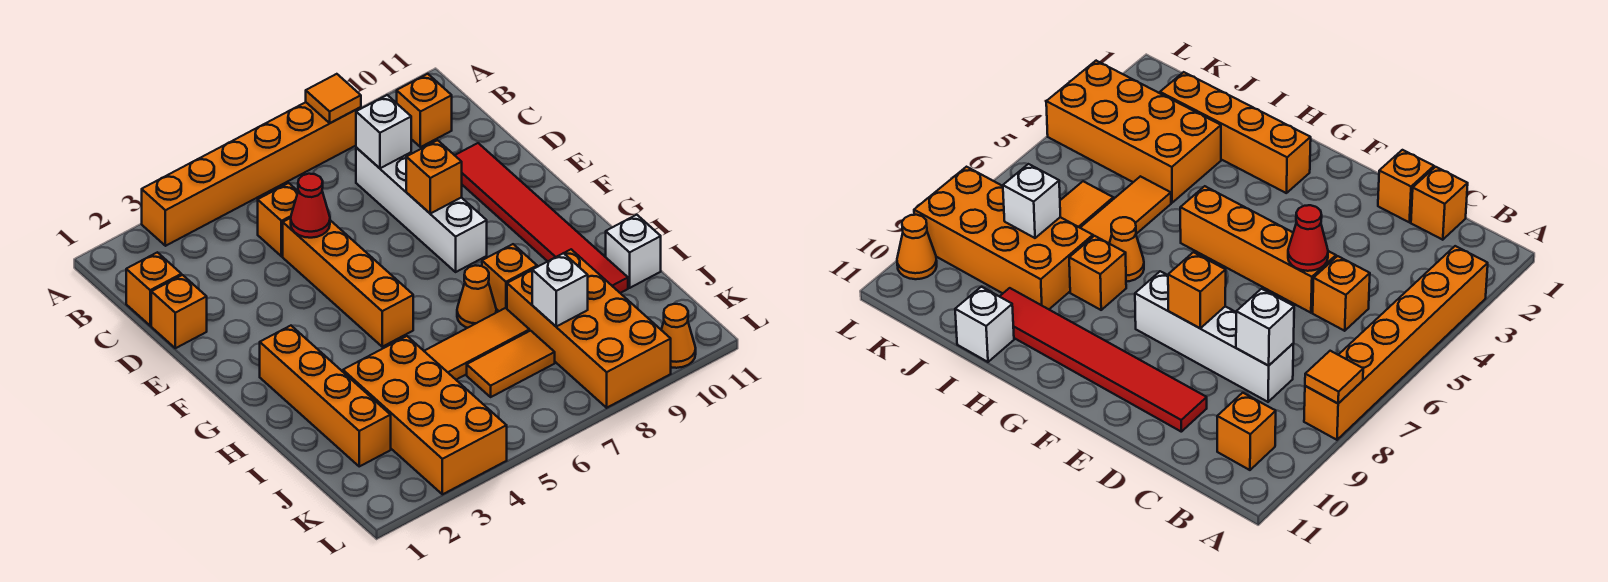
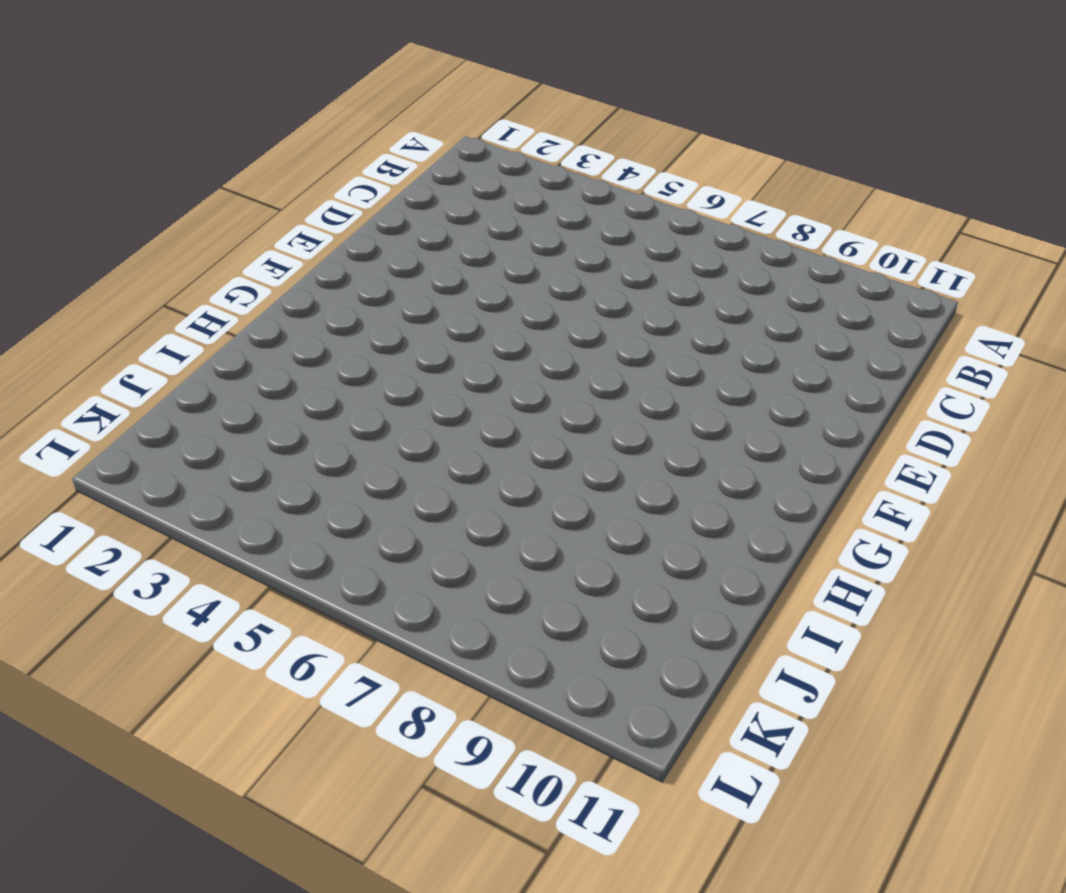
none -> orange brick A3:A8 level 1
none -> orange brick B10 level 1
none -> orange brick C1 level 1

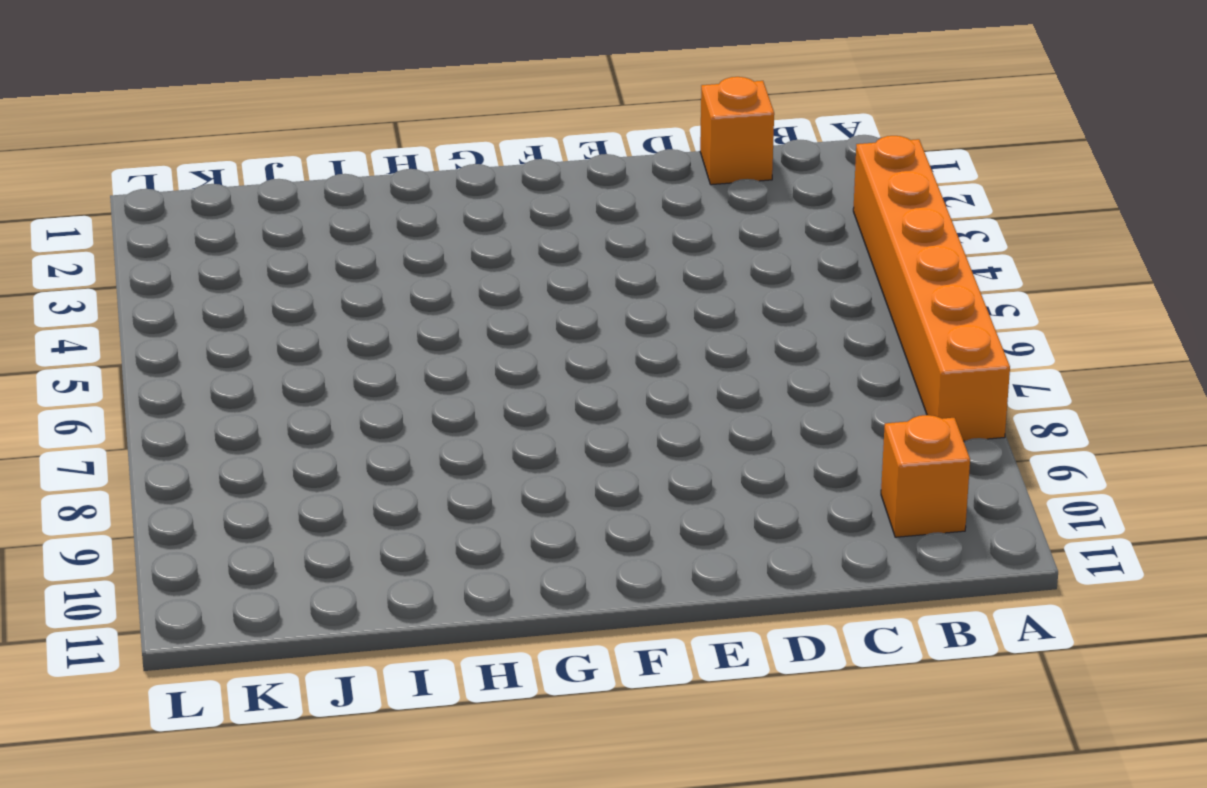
none -> orange brick C5 level 1
none -> white brick C8:F8 level 1
none -> orange brick D1 level 1

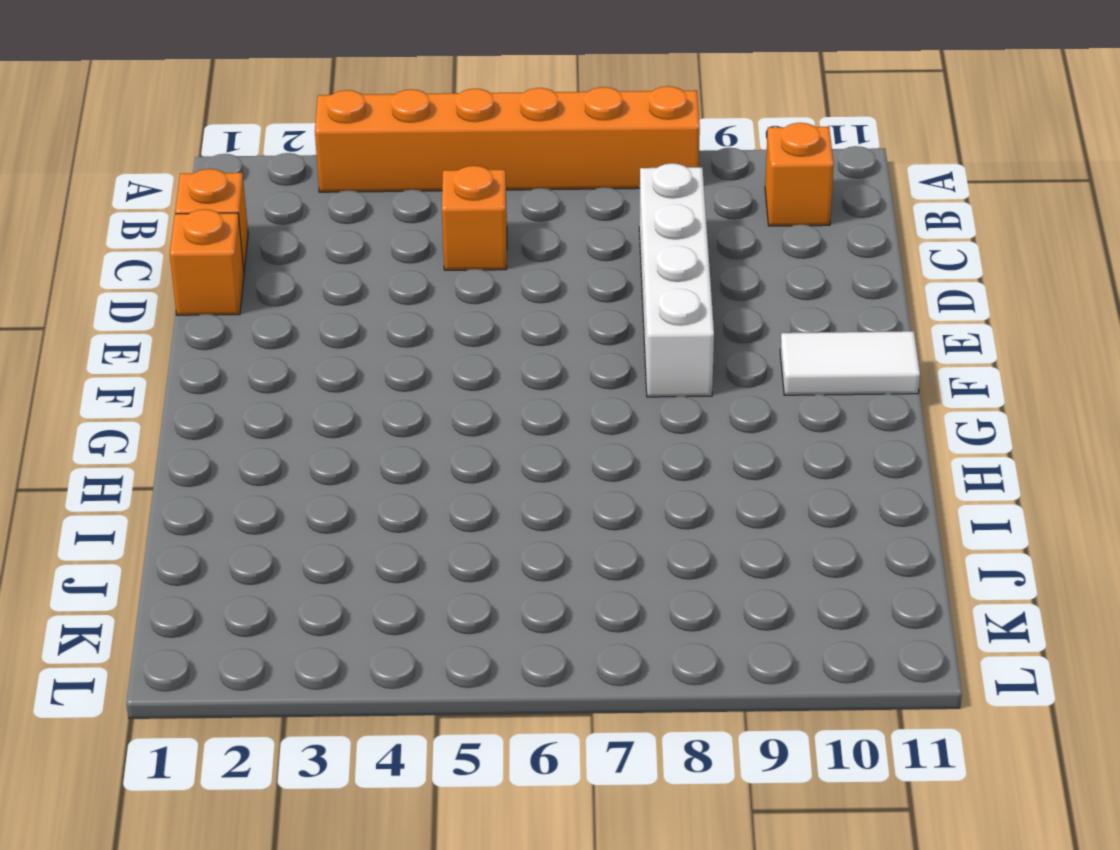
white tile F10:F11 level 1 -> red tile D10:I10 level 1
none -> orange brick D5:G5 level 1
none -> orange brick G2:J2 level 1
none -> orange cone H7 level 1

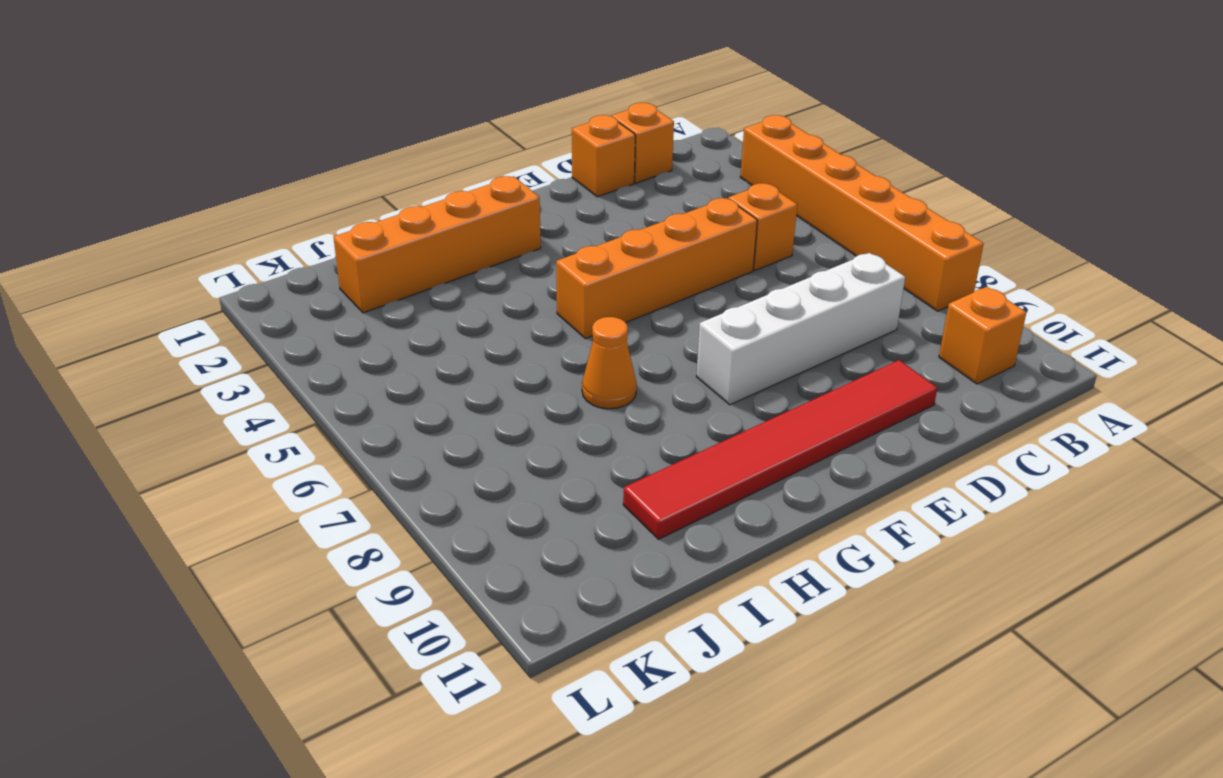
none -> orange brick H8 level 1
none -> orange brick I3:L4 level 1
none -> orange tile I5:I7 level 1

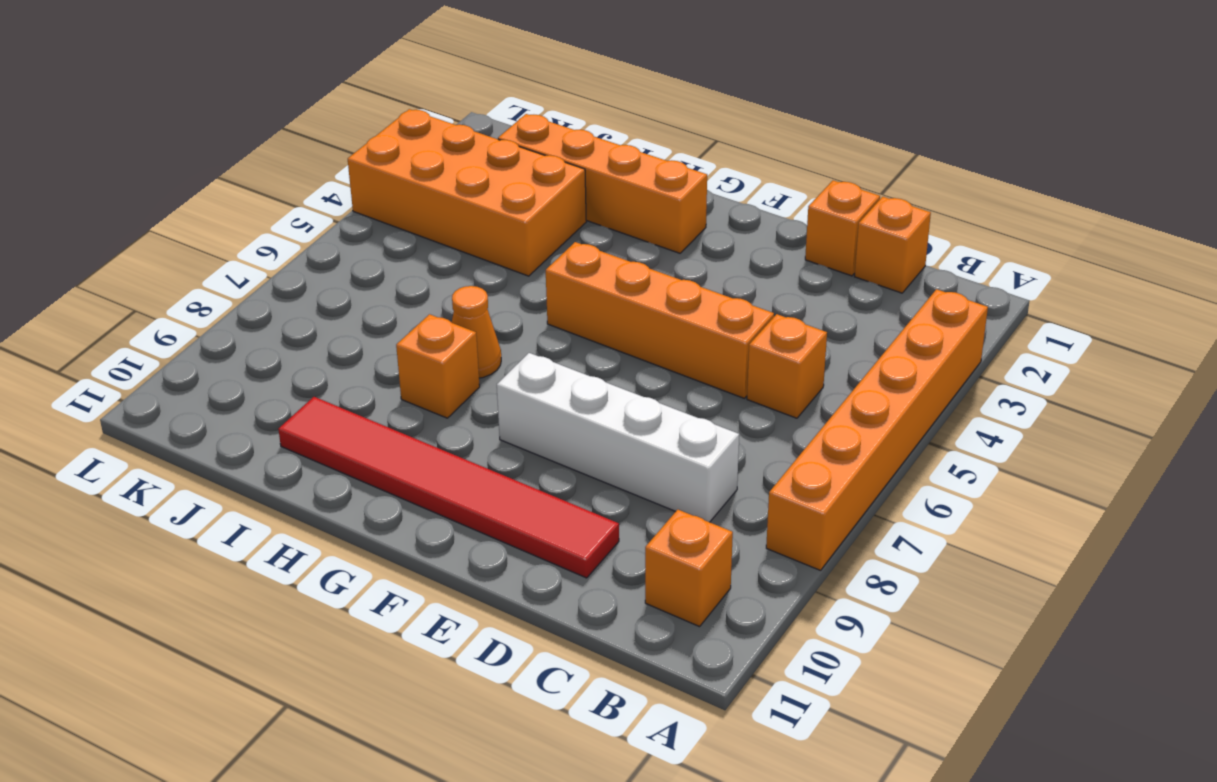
none -> orange tile I5:I7 level 1
none -> orange brick I8:L9 level 1
none -> white brick I11 level 1

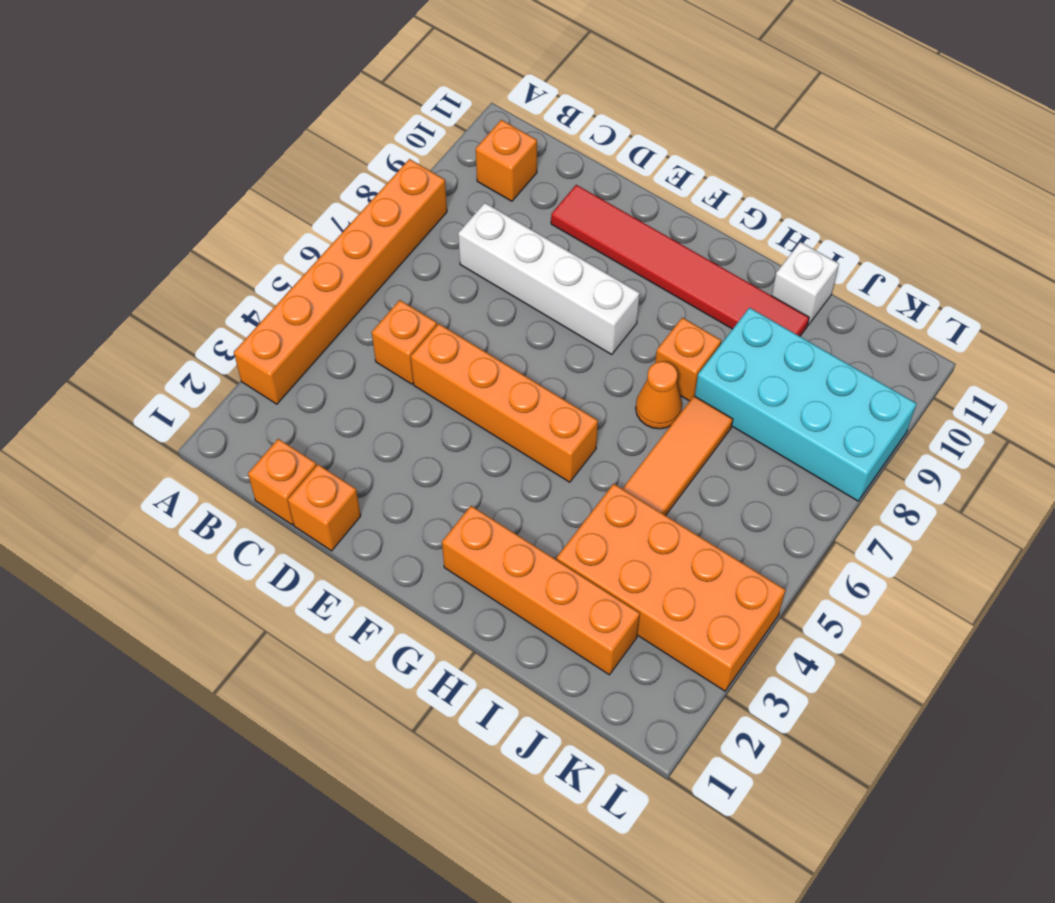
cyan brick I8:L9 level 1 -> orange brick I8:L9 level 1
none -> orange tile J6:J7 level 1
none -> orange cone L10 level 1
none -> orange tile A8 level 2

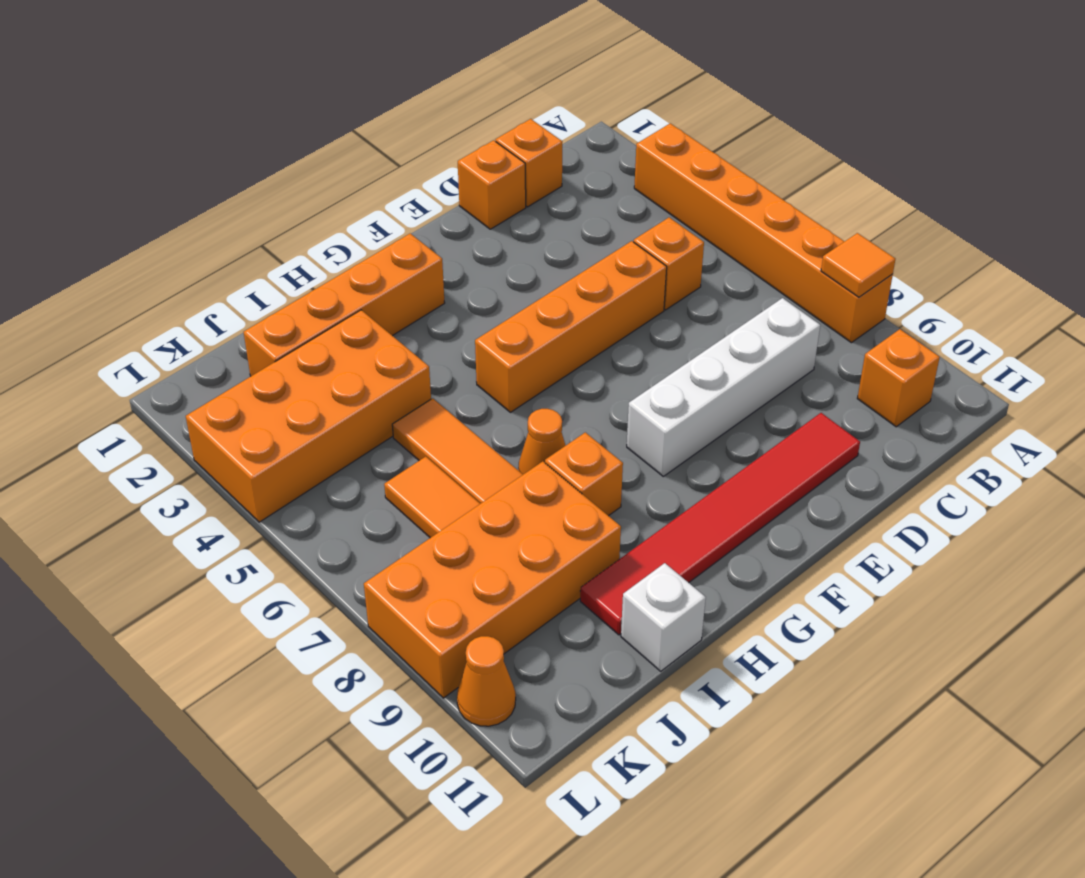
none -> white brick C8 level 2
none -> red cone D5 level 2
none -> orange brick E8 level 2

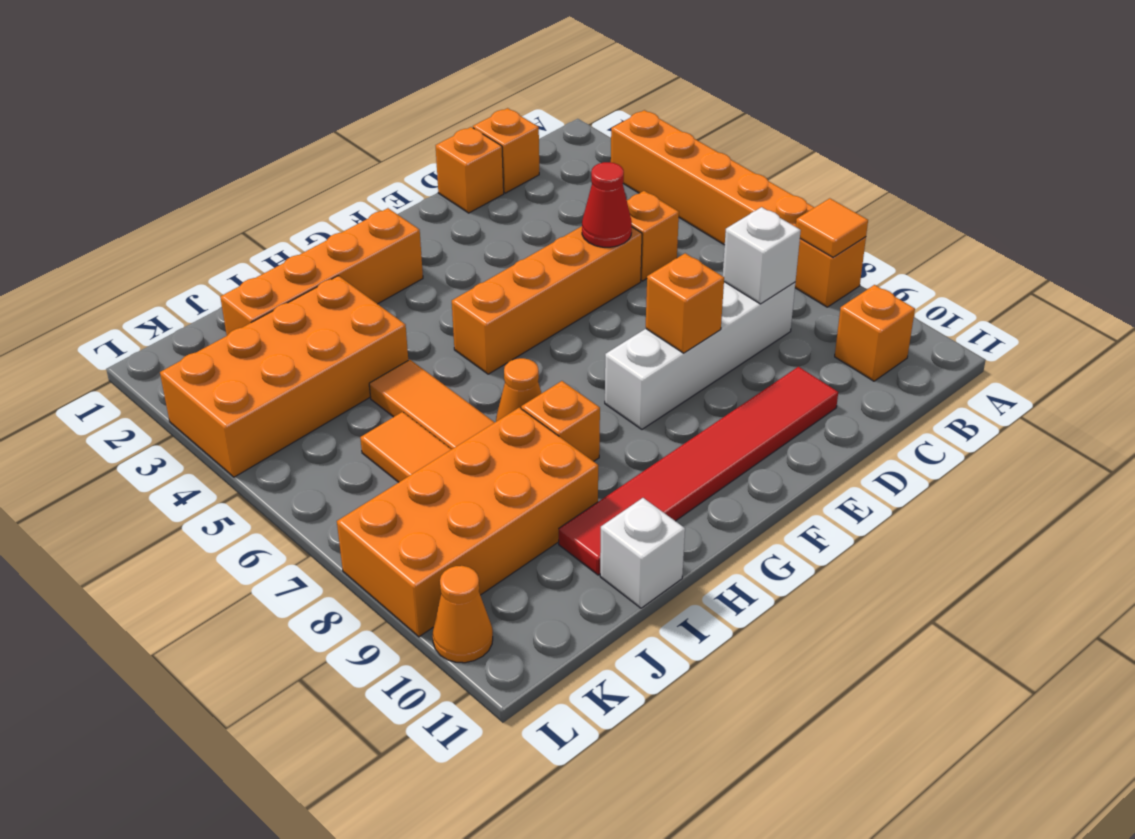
none -> white brick J8 level 2

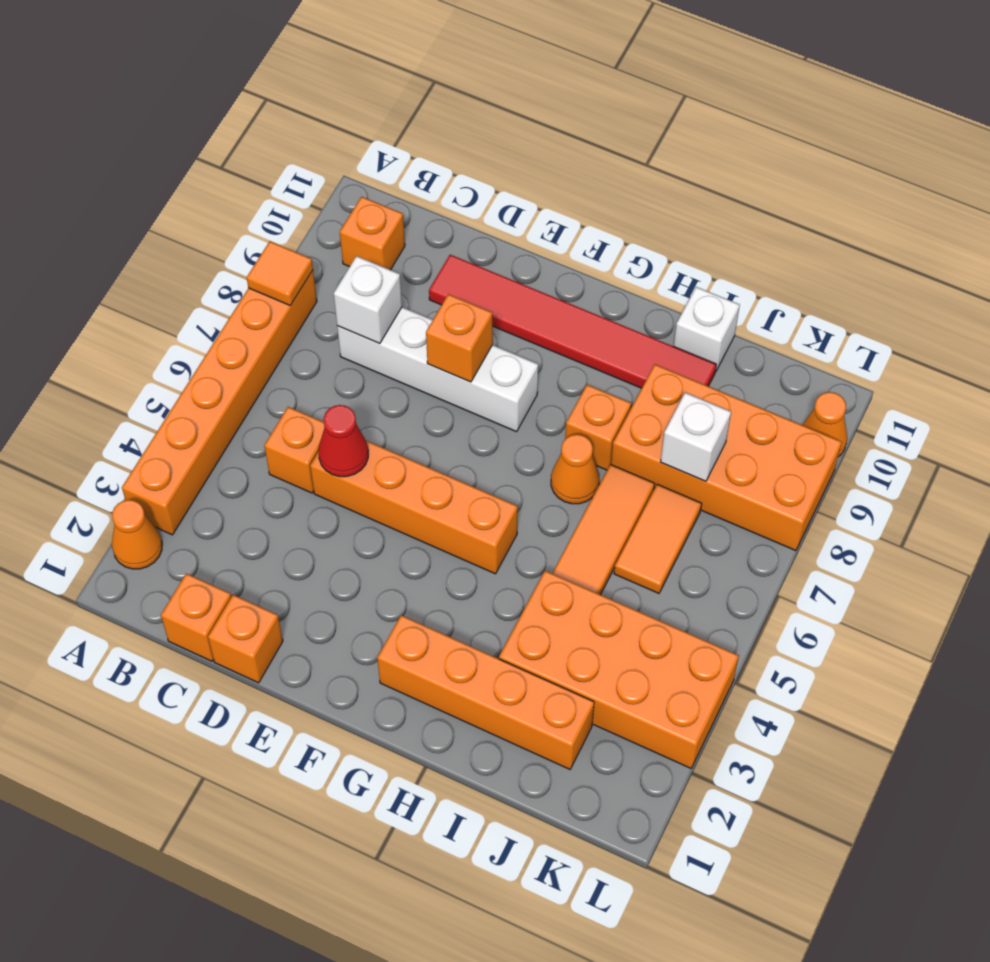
orange cone A2 level 1 -> none

